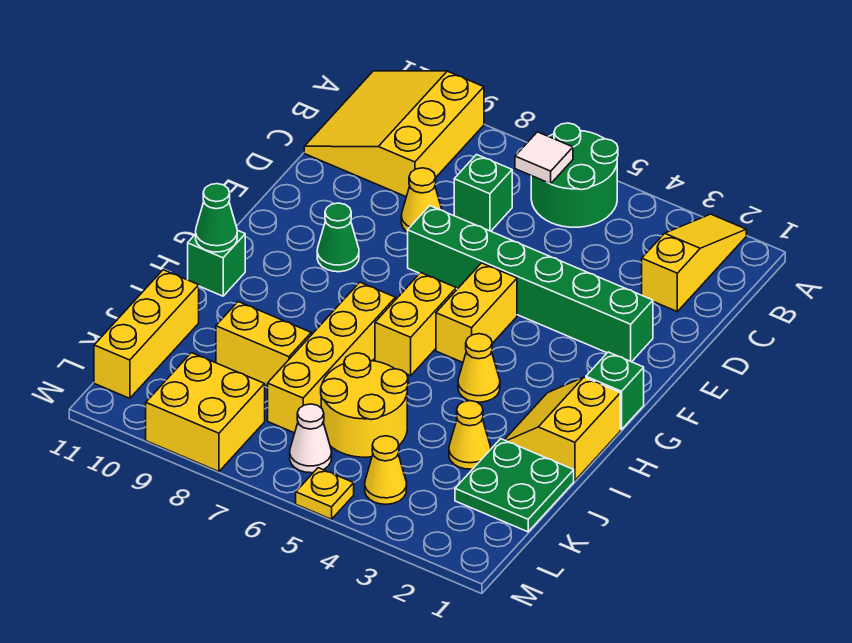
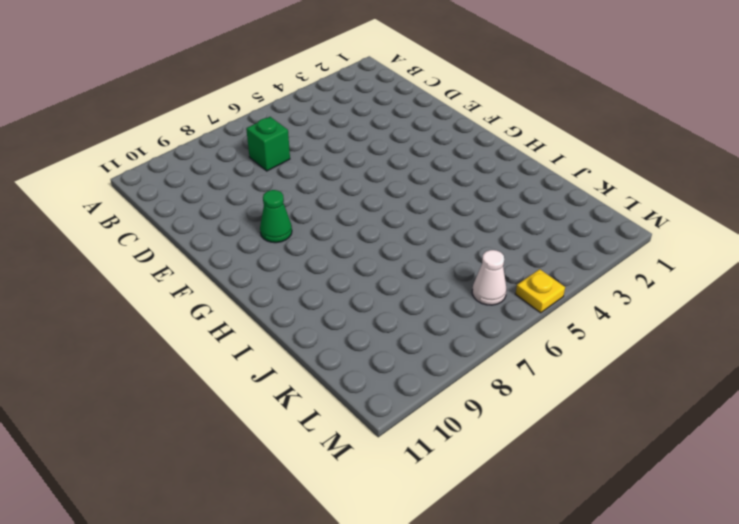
none -> yellow slope A2:C2 level 1 top C
none -> green round brick A5:B6 level 1
none -> yellow slope A9:C11 level 1 top 9

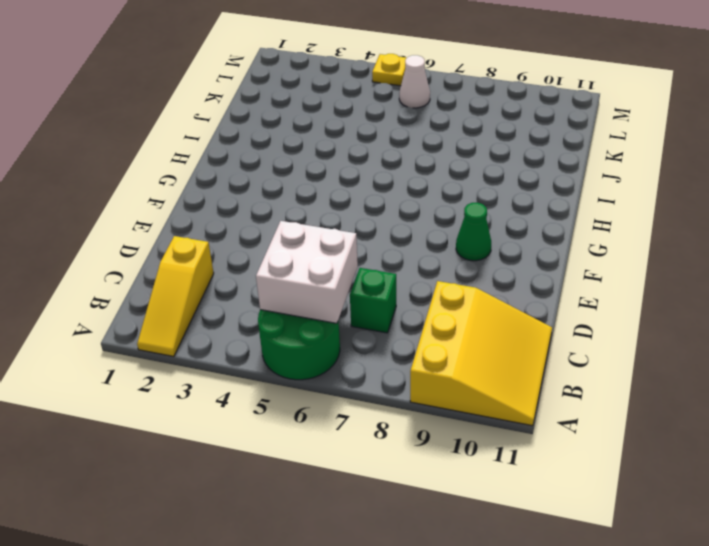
white brick B5:C6 level 2 -> white tile B6 level 2
none -> yellow cone D8 level 1
none -> green brick E2:E7 level 1
none -> yellow brick F5:G5 level 1

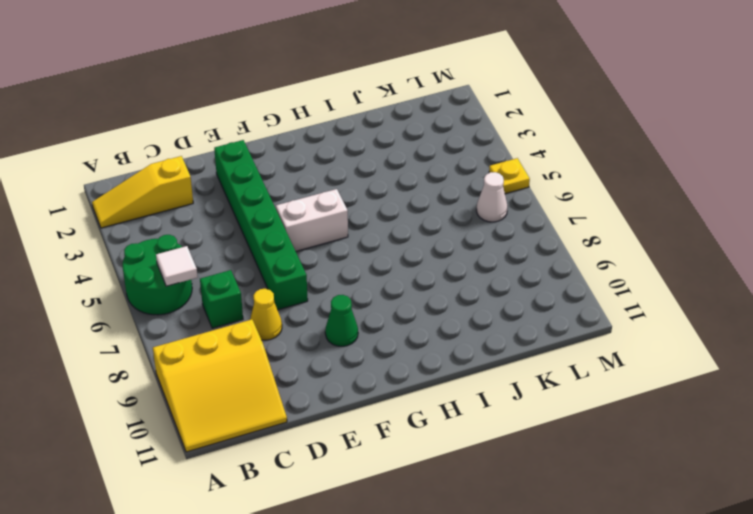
white brick F5:G5 level 1 -> yellow brick F5:G5 level 1
none -> green brick G1 level 1
none -> yellow brick G6:H6 level 1
none -> yellow slope H1:I2 level 1 top 1

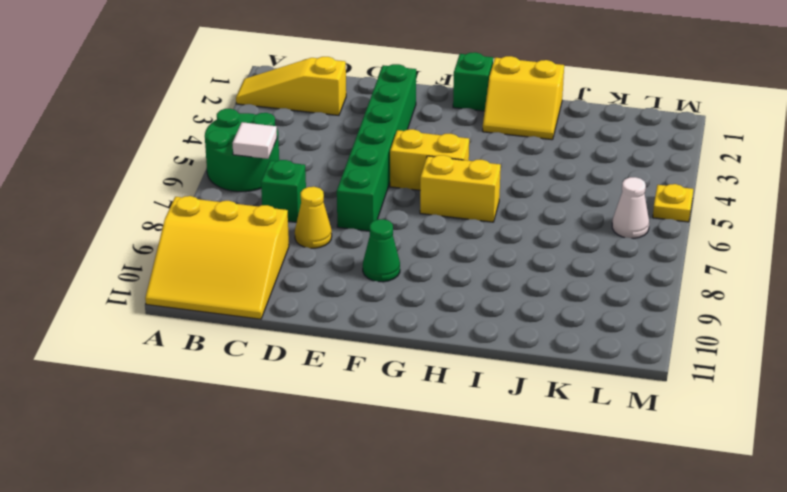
none -> yellow cone H4 level 1
none -> yellow brick H7:K7 level 1
none -> green brick H11 level 1

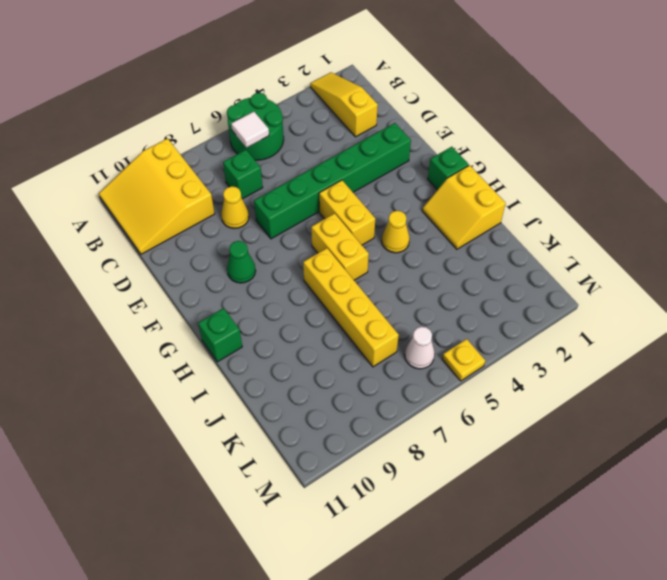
none -> green plate J1:K2 level 1
none -> yellow cone J3 level 1
none -> yellow round brick J5:K6 level 1

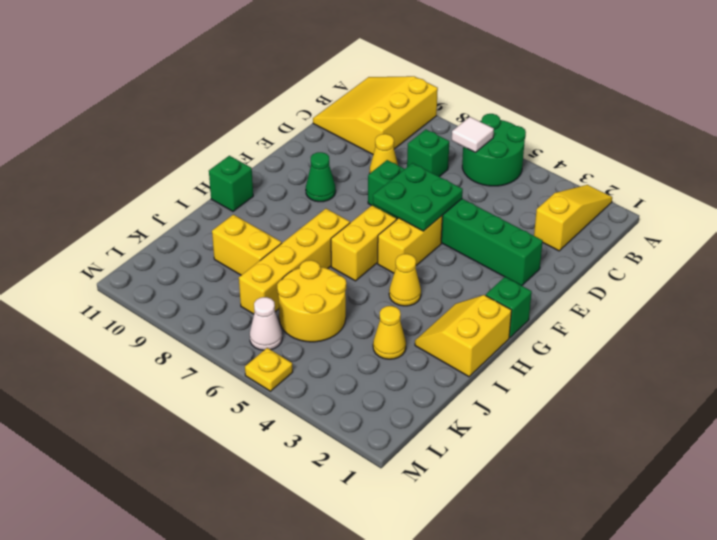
green plate E5:F6 level 2 -> green plate J1:K2 level 1
none -> yellow brick J11:L11 level 1
none -> yellow cone L4 level 1
none -> yellow brick L8:M9 level 1

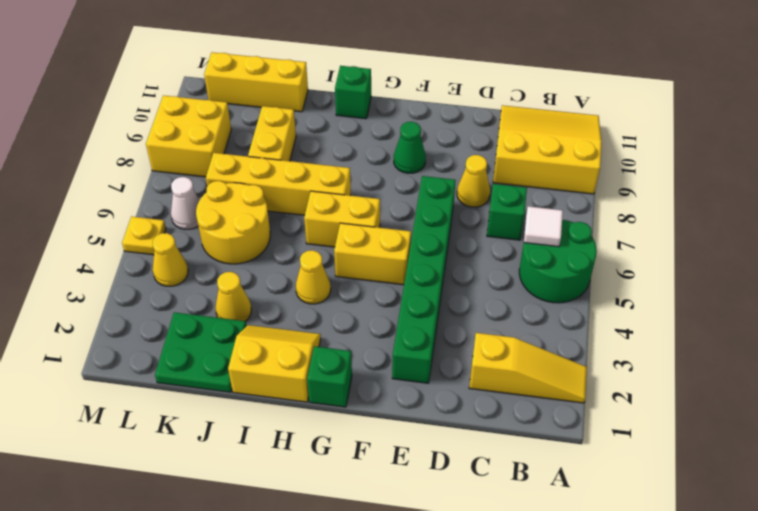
none -> green cone H11 level 2

